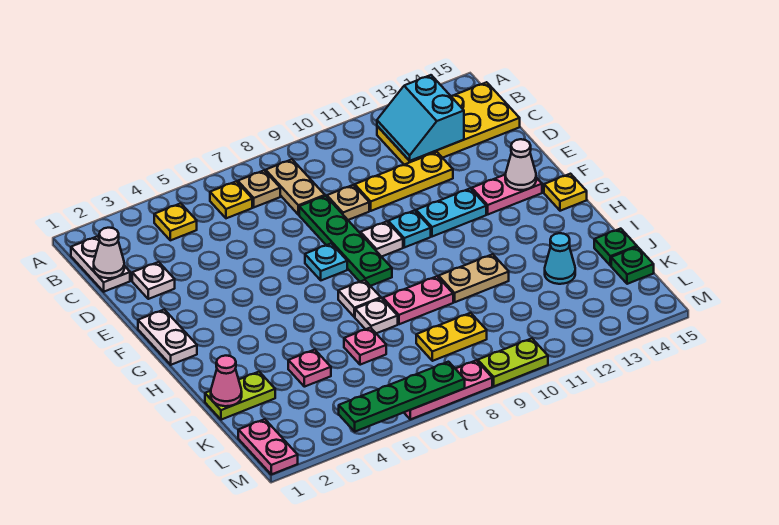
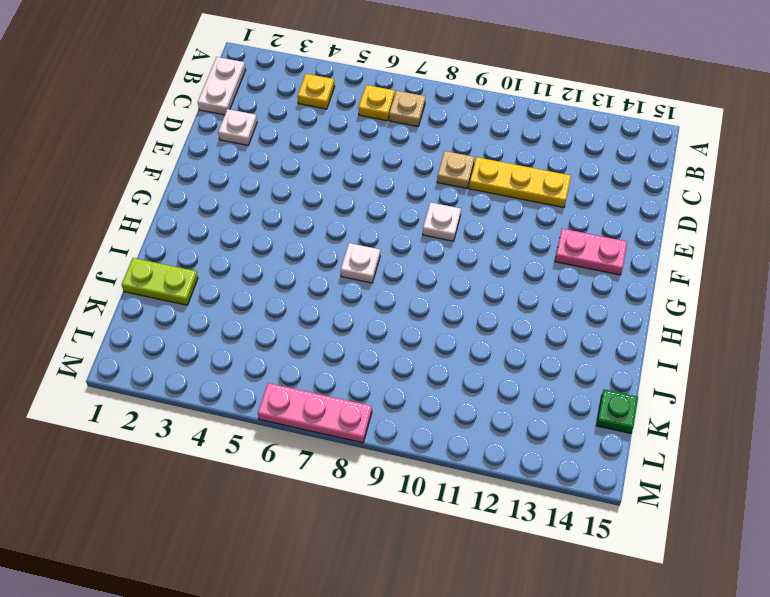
none -> tan plate B8:C8 level 1
none -> yellow plate B12:C15 level 1
none -> green plate D8:G8 level 1
none -> white plate F1:G1 level 1

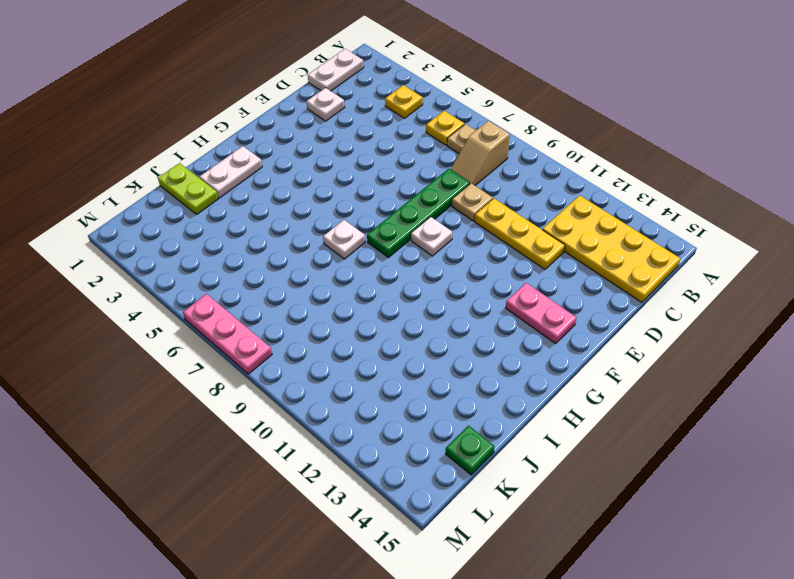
tan slope B8:C8 level 1 top B -> tan plate B8:C8 level 1
white plate H2:I2 level 1 -> white plate F1:G1 level 1
none -> cyan plate F7 level 1
none -> cyan plate F10 level 1
none -> cyan plate F11:F12 level 1
none -> yellow plate G15 level 1

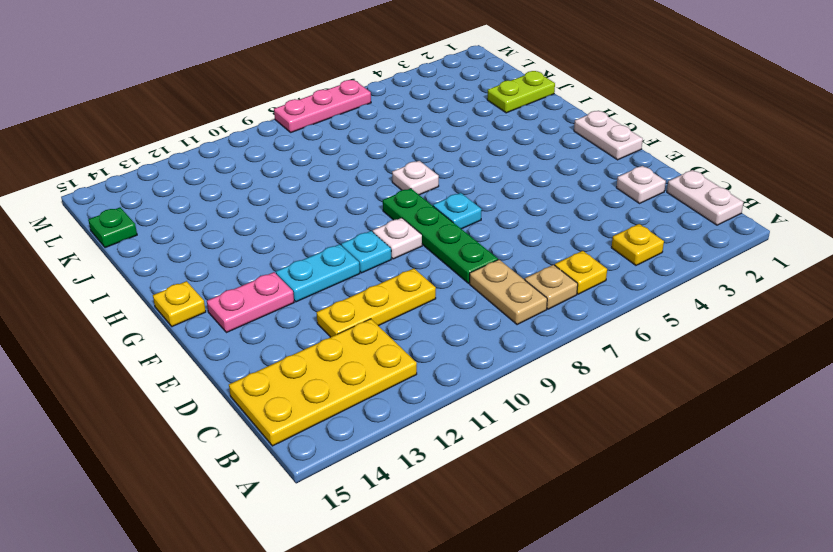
none -> tan plate D9 level 1
none -> white plate I7 level 1
none -> pink plate I8:I9 level 1
none -> tan plate I10:I11 level 1

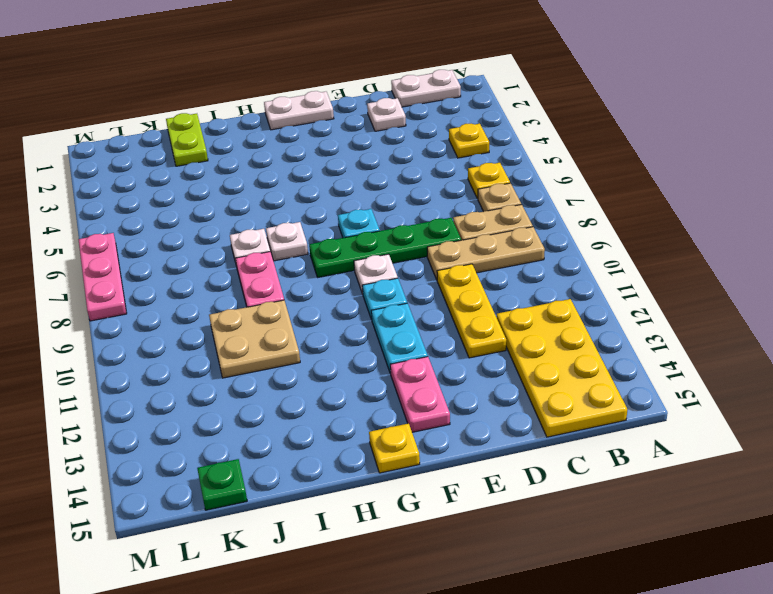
tan plate B9:D9 level 1 -> tan plate D9 level 1
tan plate I10:J11 level 1 -> tan plate I10:I11 level 1
none -> pink plate J4 level 1
none -> pink plate J6 level 1
none -> cyan cone J13 level 1
none -> green plate J15 level 1

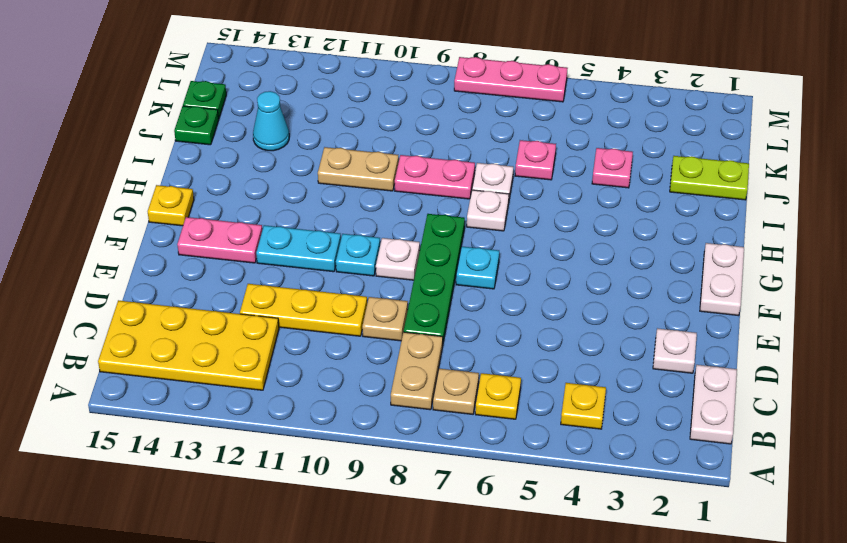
none -> yellow plate K8:K9 level 1
none -> pink plate L1:M1 level 1
none -> lime plate M9:M10 level 1
none -> cyan slope B12:C13 level 2 top 13

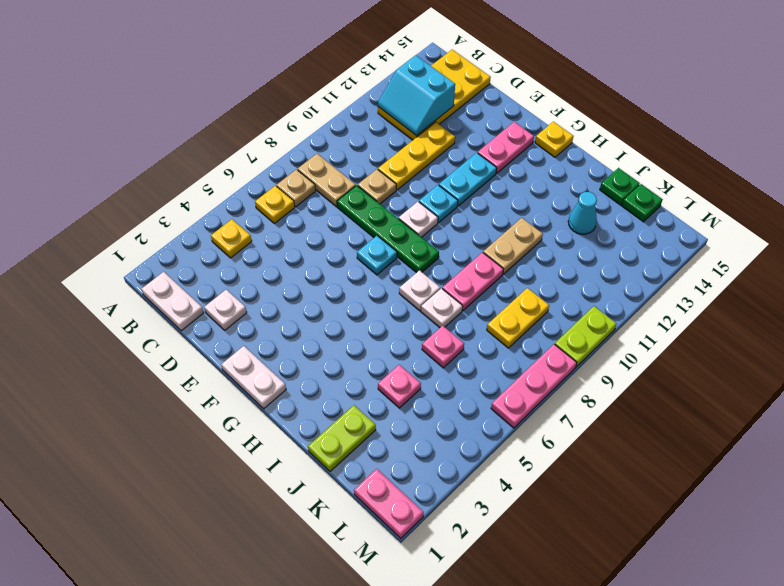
none -> white cone C1 level 2
none -> white cone F14 level 2
none -> pink cone J1 level 2
none -> green plate M4:M7 level 2

